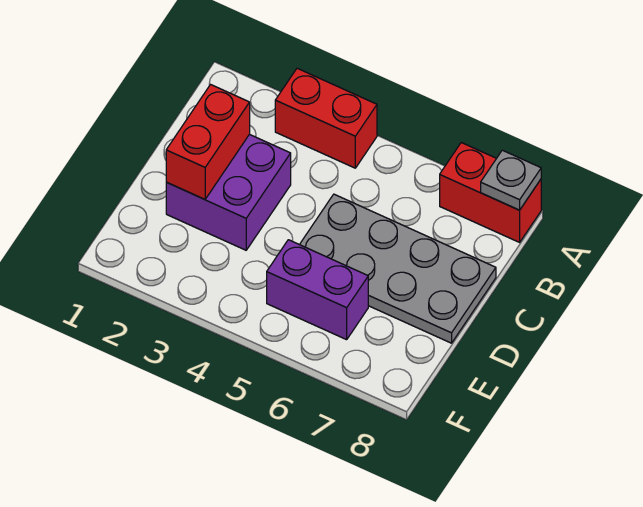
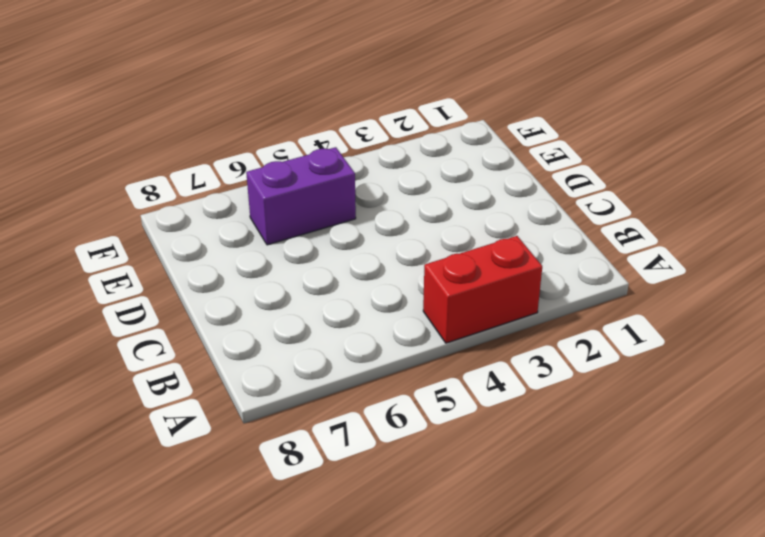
none -> red brick A7:A8 level 1
none -> purple brick C2:D3 level 1

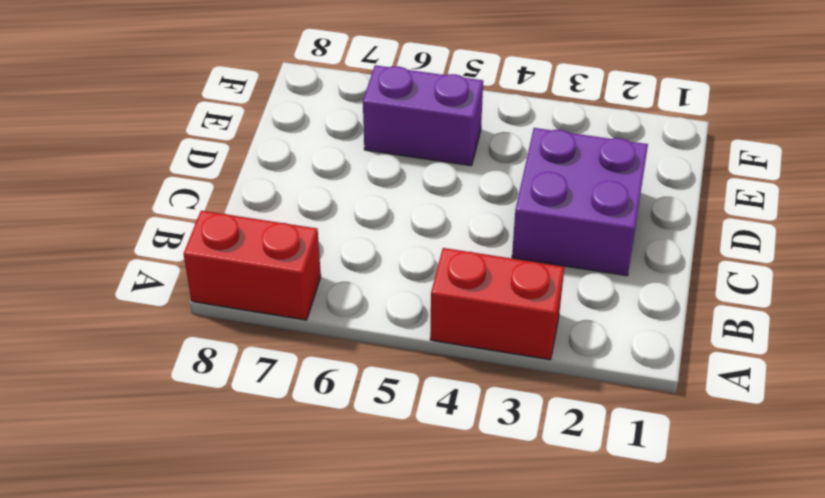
none -> grey plate C5:D8 level 1
none -> grey plate A8 level 2

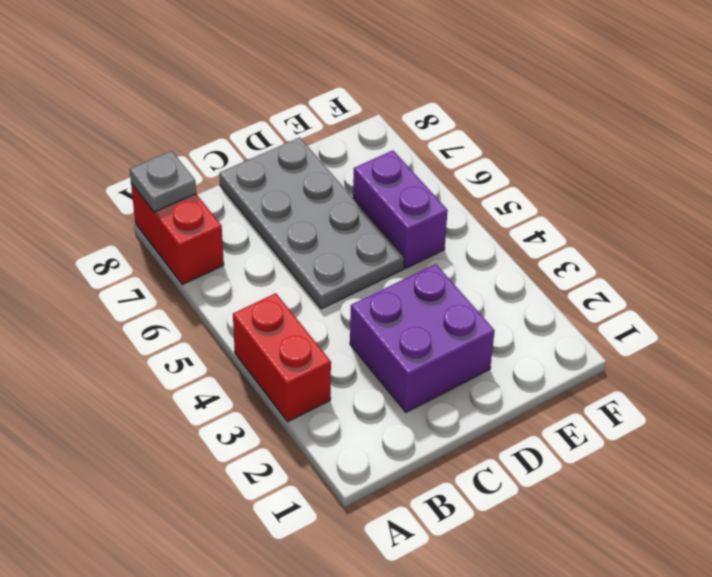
none -> red brick C2:D2 level 2

